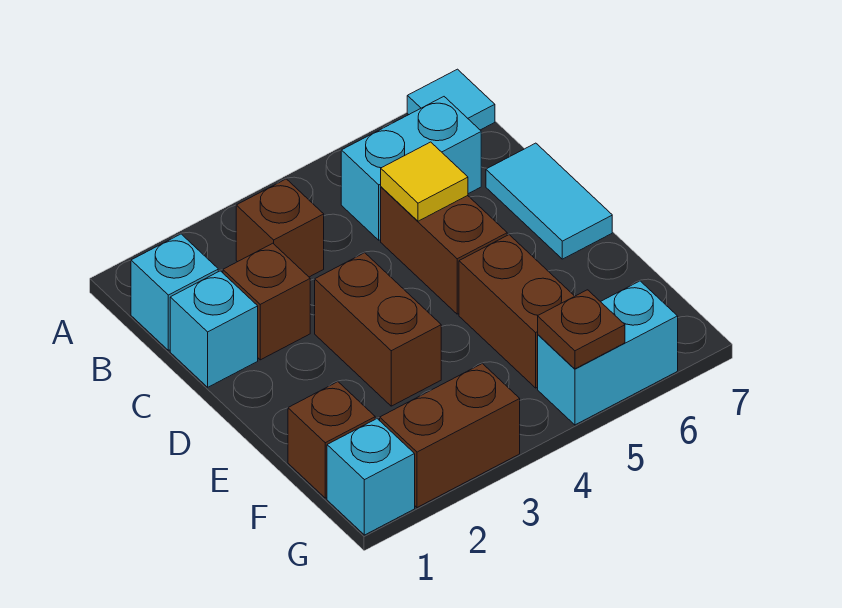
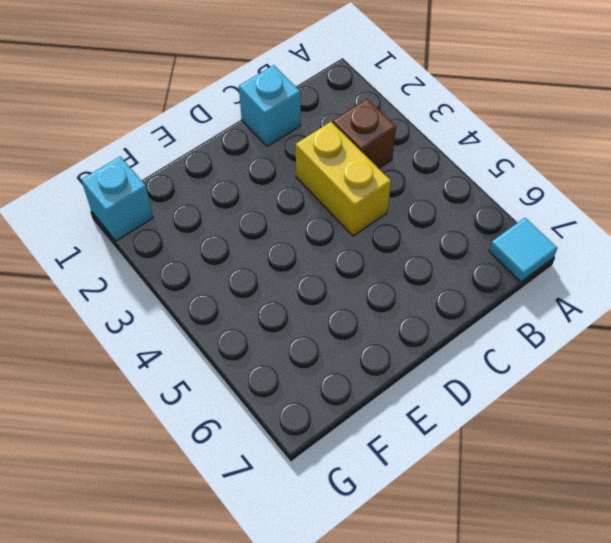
yellow brick C3:C4 level 1 -> none
none -> cyan brick B1 level 1
none -> cyan brick B5:B6 level 1
none -> brown brick C2 level 1

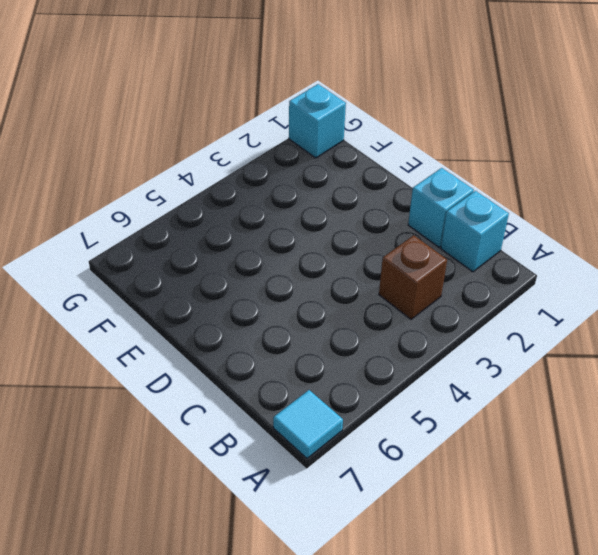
none -> cyan brick B5:B6 level 1
none -> brown brick C2 level 1
none -> brown brick C5:D5 level 1

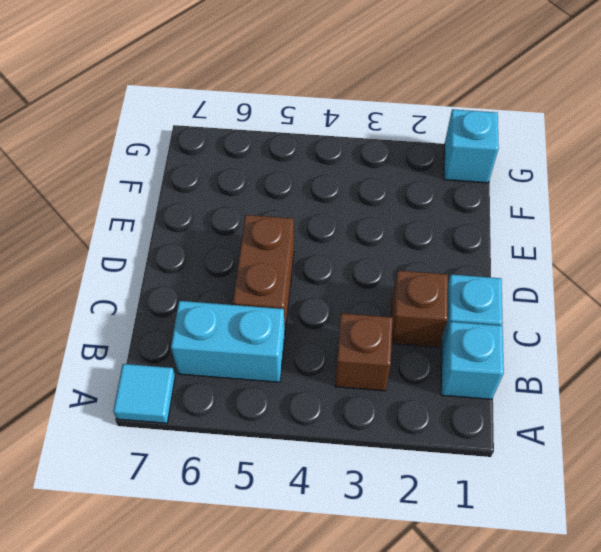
none -> cyan tile C7:D7 level 1
none -> brown brick D3:E3 level 1
none -> brown brick E5:F5 level 1

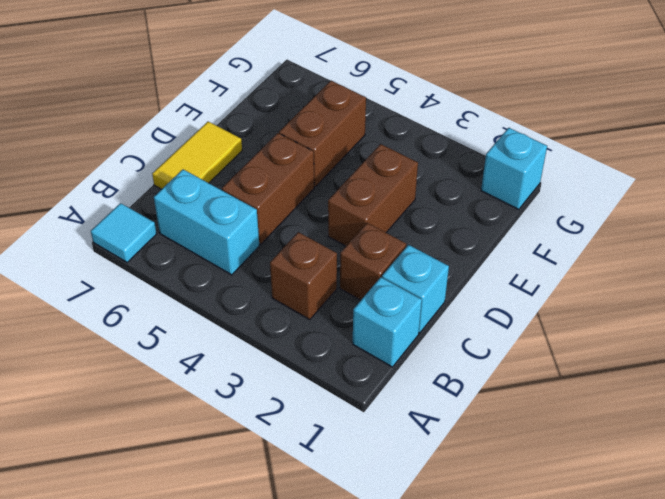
yellow tile C7:D7 level 1 -> cyan tile C7:D7 level 1
none -> brown brick F1 level 1
none -> brown brick G2:G3 level 1
none -> cyan brick G5:G6 level 1

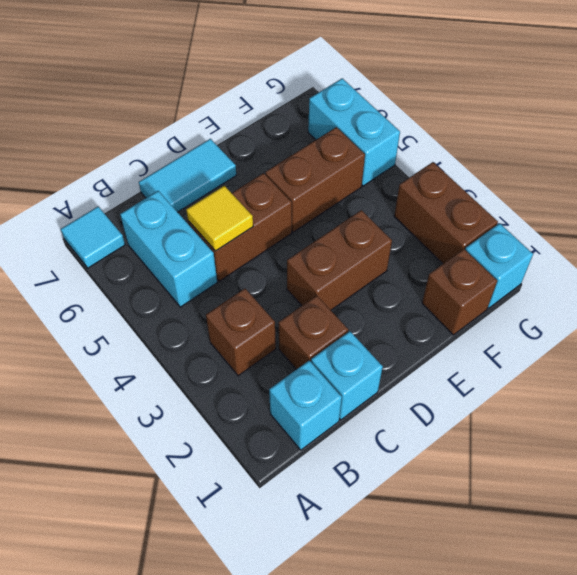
none -> brown plate G5 level 2

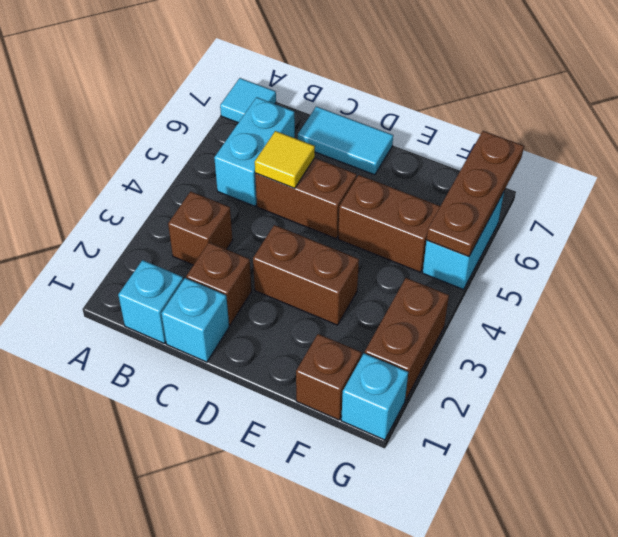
brown plate G5:G7 level 2 -> brown plate G5 level 2

